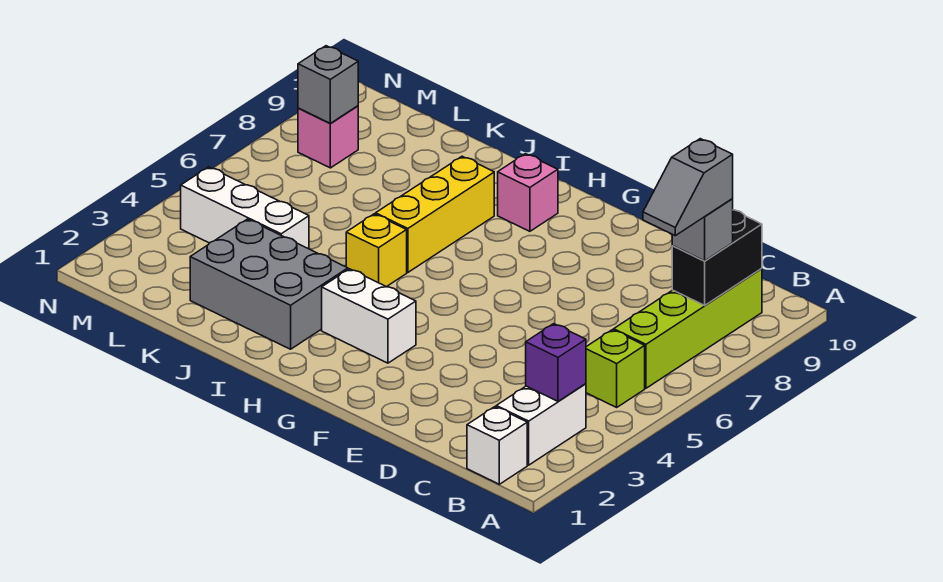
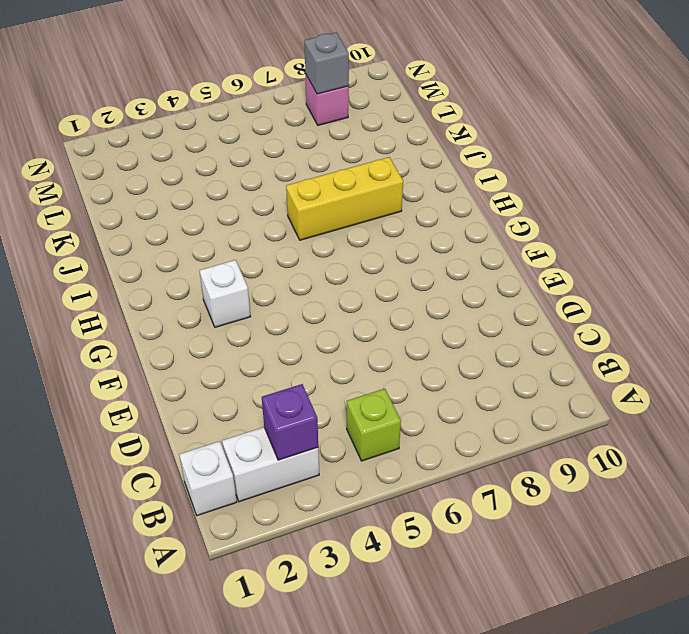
white brick G3 level 1 -> white brick G3:H3 level 1
none -> lime brick B6:B9 level 1
none -> pink brick H9 level 1
none -> grey brick I2:K3 level 1

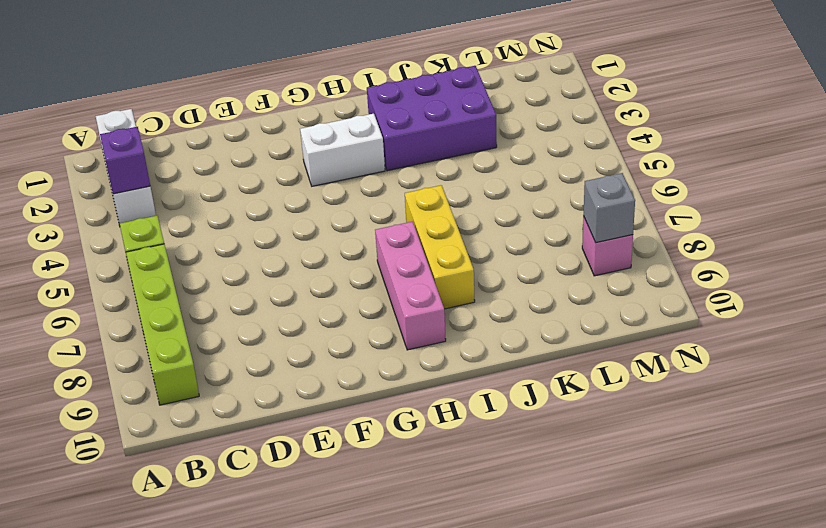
pink brick H7:H9 level 1 -> pink brick H9 level 1
purple brick I2:K3 level 1 -> grey brick I2:K3 level 1
none -> yellow brick I5 level 1
none -> white brick K4:M4 level 1
none -> black brick B8:B9 level 2

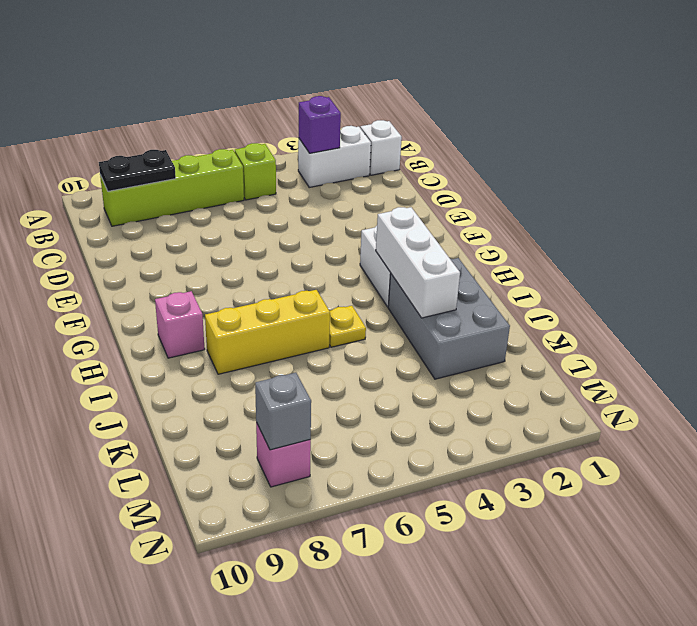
black plate B8:B9 level 2 -> black brick B8:B9 level 2
white brick H3:J3 level 2 -> white brick K4:M4 level 1
yellow plate I5 level 1 -> yellow brick I5 level 1
none -> grey brick B8 level 3
none -> grey slope B7:B8 level 4 top 8

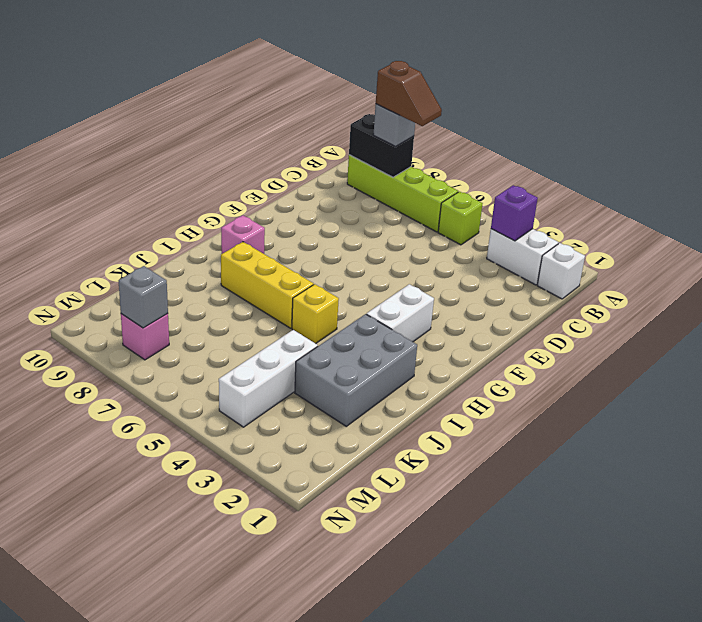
brown slope B7:B8 level 4 top 8 -> grey slope B7:B8 level 4 top 8

